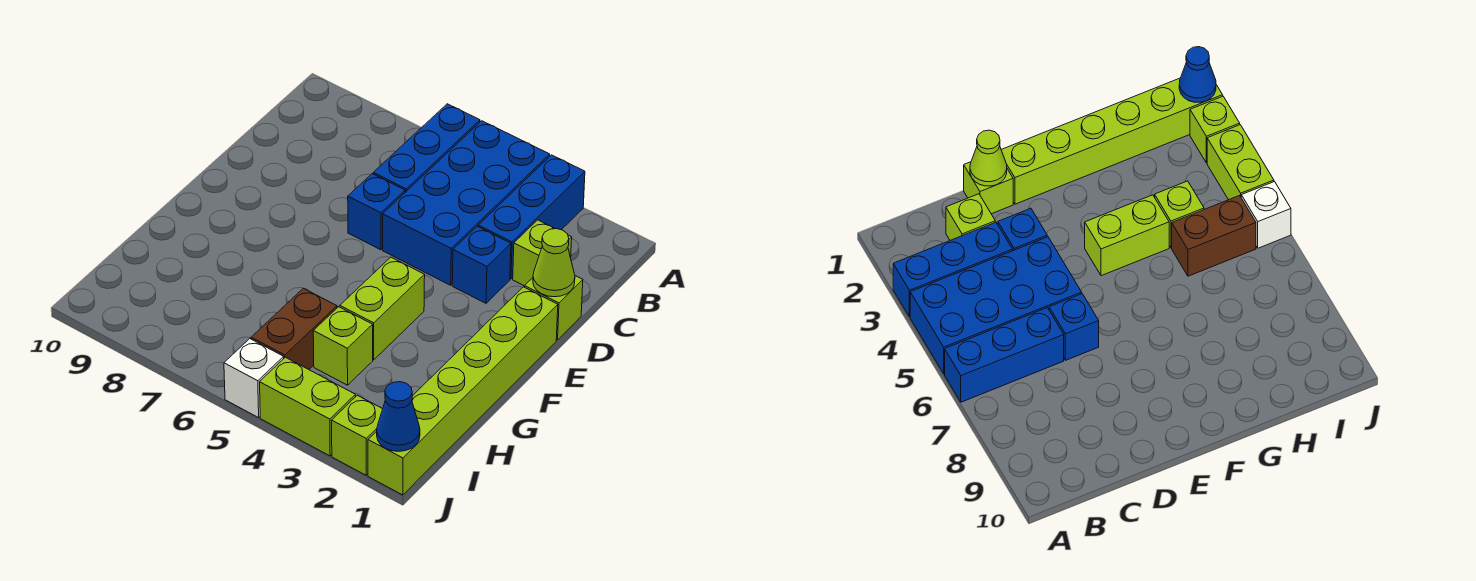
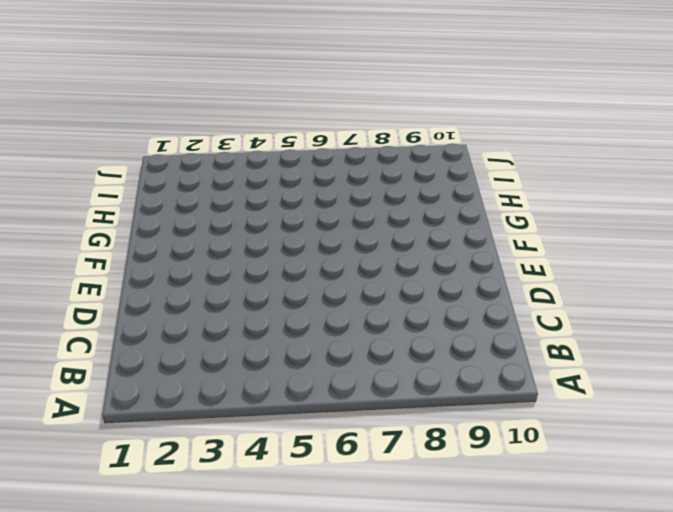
none -> blue brick A3:C3 level 1
none -> blue brick A4:D5 level 1
none -> blue brick A6:C6 level 1

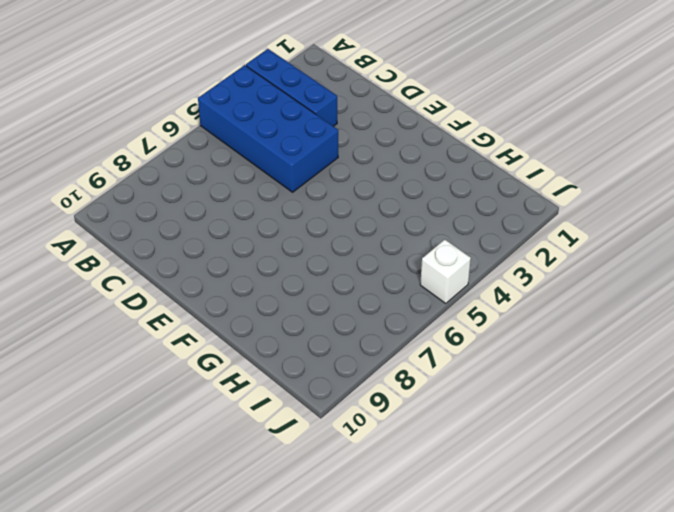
none -> blue brick A6:C6 level 1
none -> lime brick C2 level 1
none -> lime brick D1 level 1

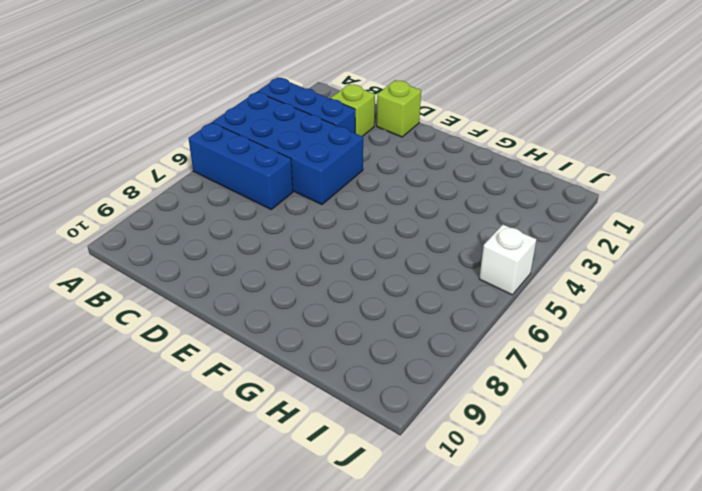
none -> blue brick D3 level 1
none -> blue brick D6 level 1
none -> lime brick E1:J1 level 1

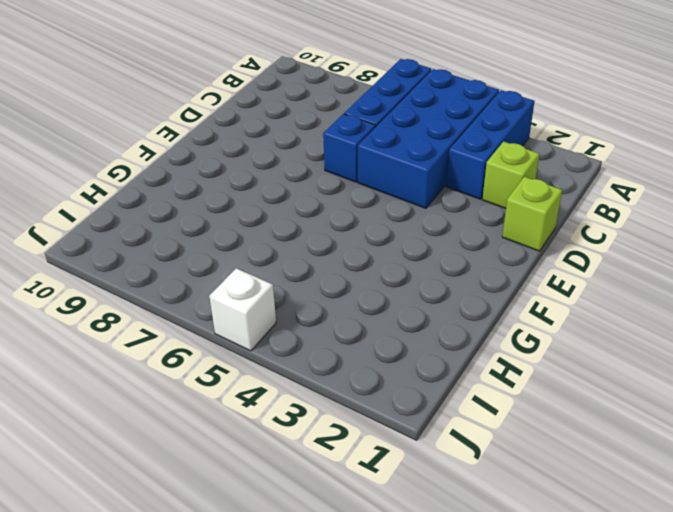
none -> blue brick D3 level 1
none -> lime brick E1:J1 level 1
none -> lime brick F4:G4 level 1

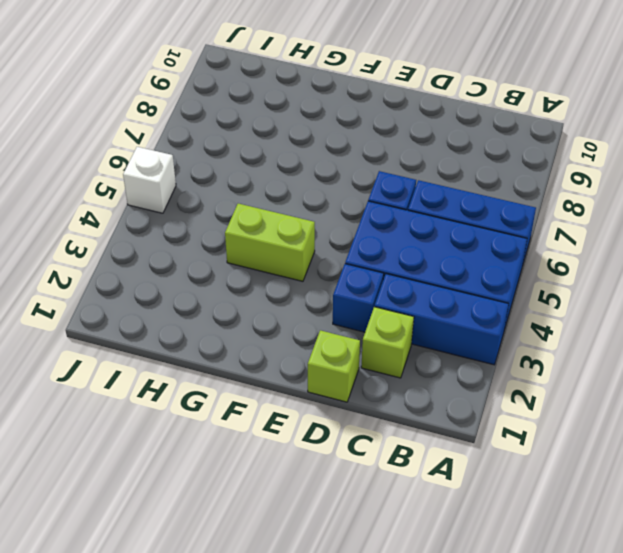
none -> lime brick E1:J1 level 1
none -> lime brick H4 level 1
none -> brown brick H5:I5 level 1

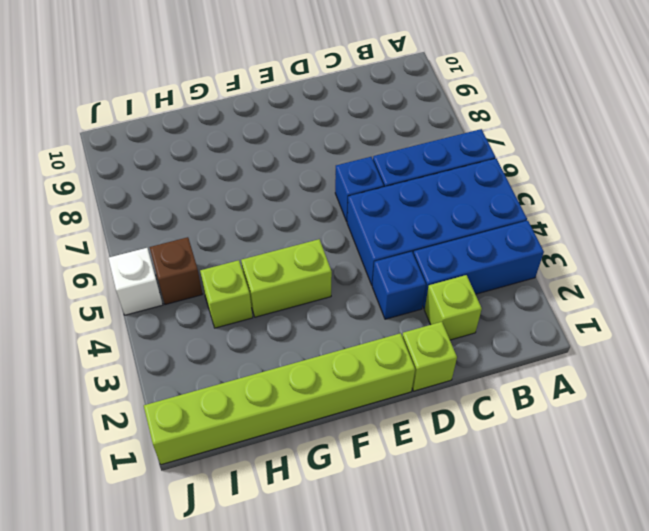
brown brick I5 level 1 -> brown brick H5:I5 level 1
none -> lime brick J2 level 1
none -> lime brick J3:J4 level 1
none -> lime cone D1 level 2

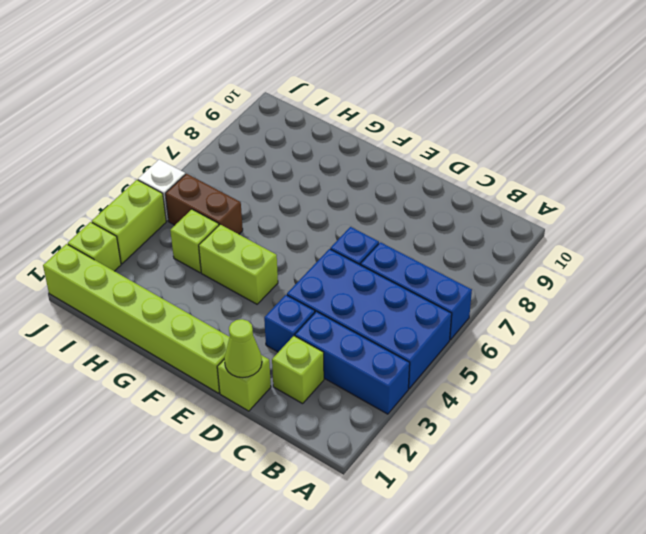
none -> blue cone J1 level 2

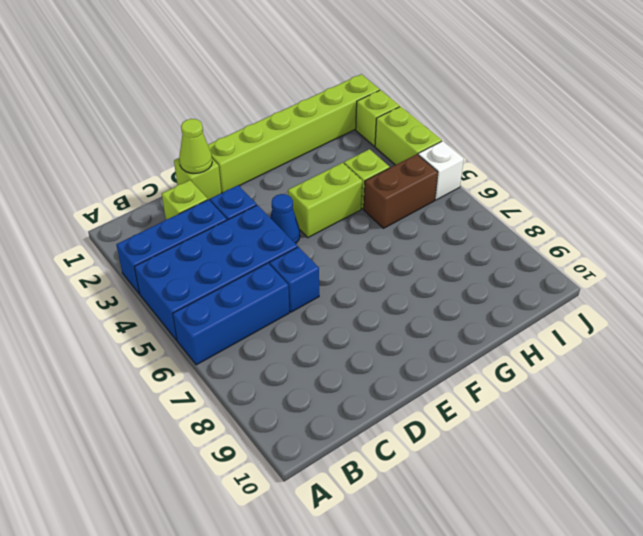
blue cone E4 level 1 -> blue cone J1 level 2

